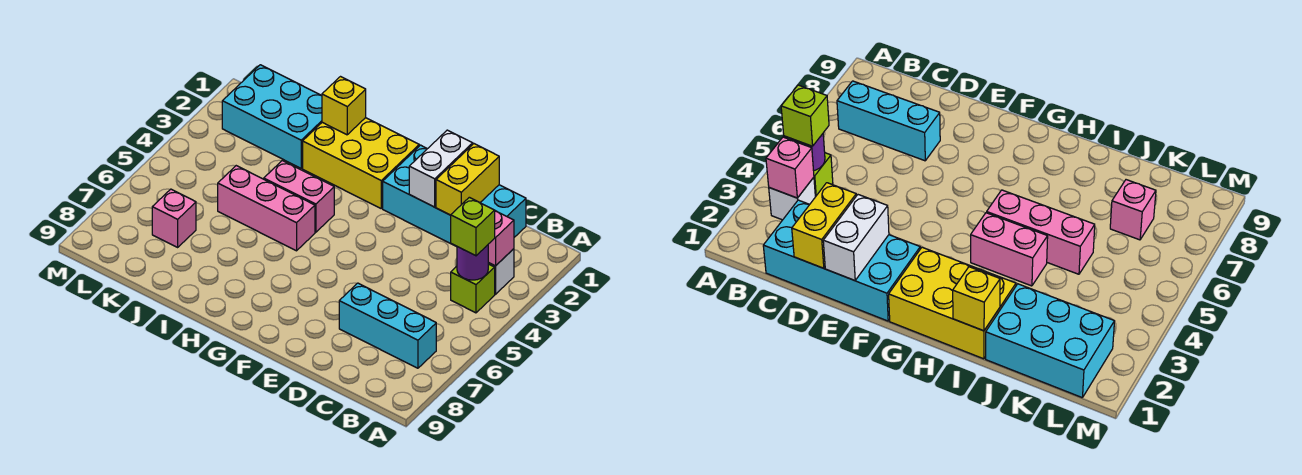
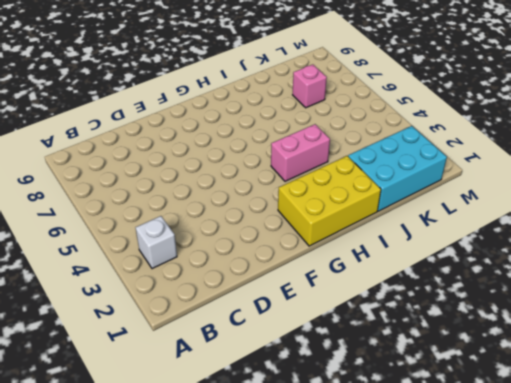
none -> lime brick B4 level 1
none -> cyan brick B7:D7 level 1
none -> cyan brick C1:F2 level 1

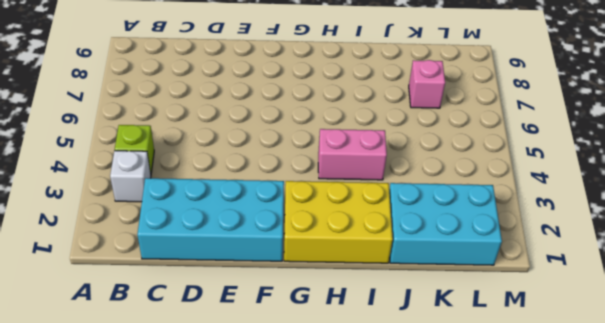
none -> cyan brick B7:D7 level 1
none -> pink brick H5:J5 level 1
none -> pink brick B3 level 2

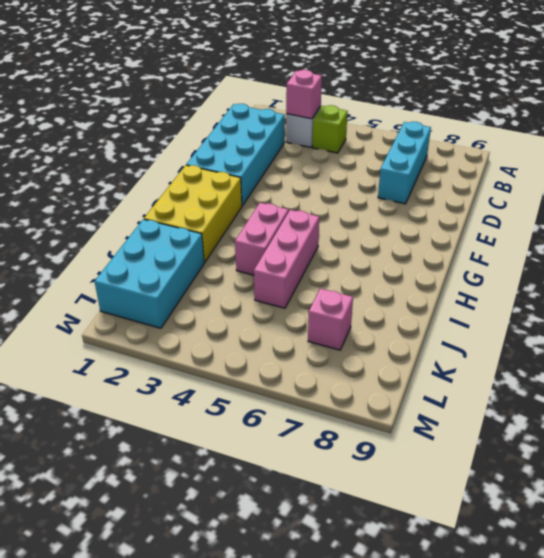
none -> purple round brick B4 level 2
none -> yellow brick D1:D2 level 2
none -> white brick E1:E2 level 2

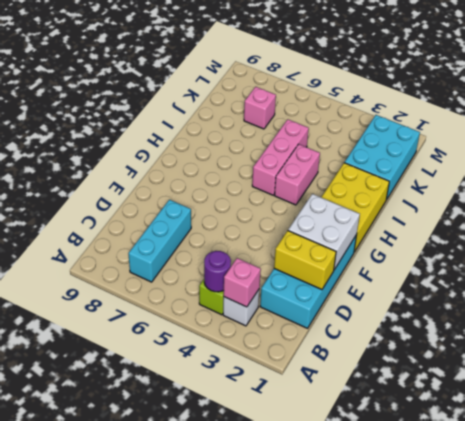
white brick E1:F2 level 2 -> white brick E1:E2 level 2
none -> yellow brick I1 level 2
none -> lime brick B4 level 3

